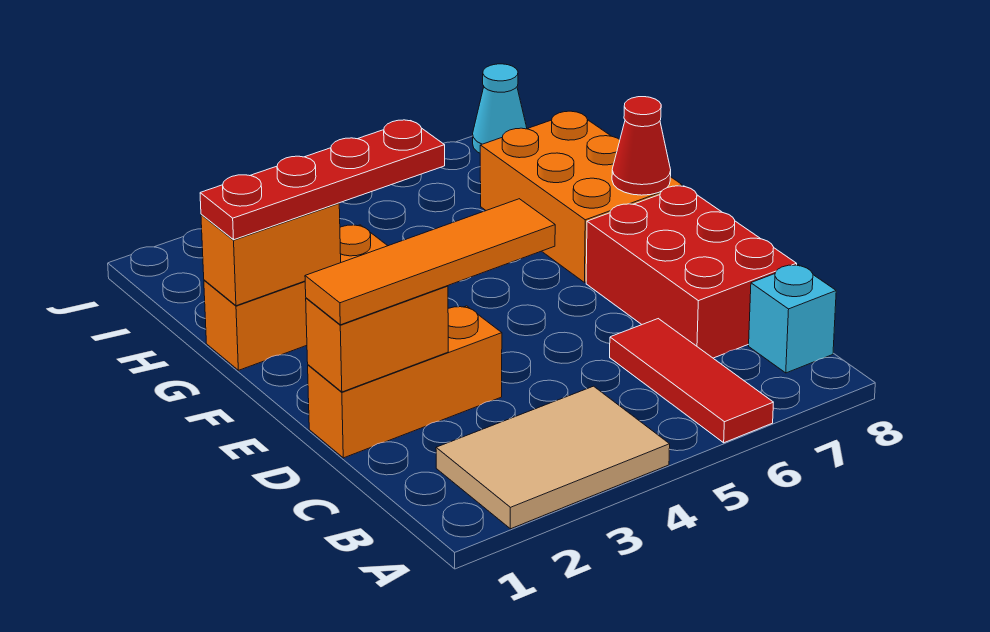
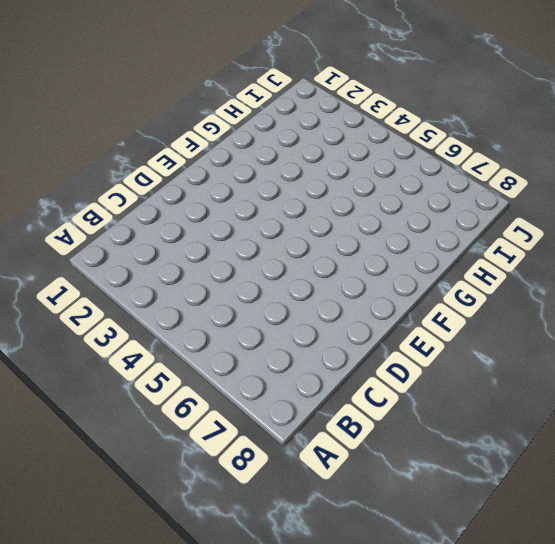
none -> tan tile A2:B4 level 1
none -> red tile A6:C6 level 1
none -> cyan brick B8 level 1

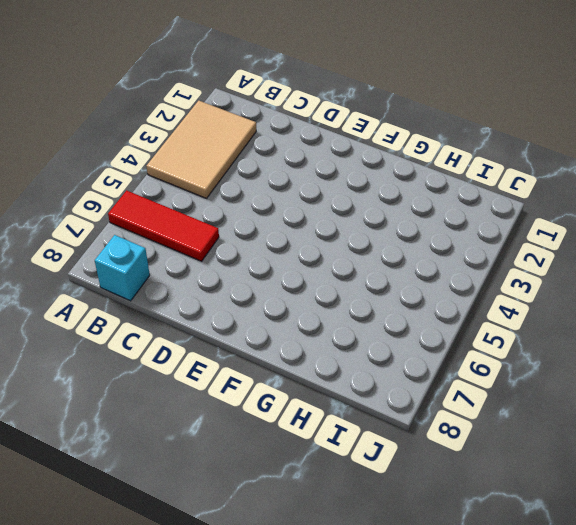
none -> red brick C7:E8 level 1
none -> orange brick D1:D3 level 1
none -> orange brick F7:H8 level 1

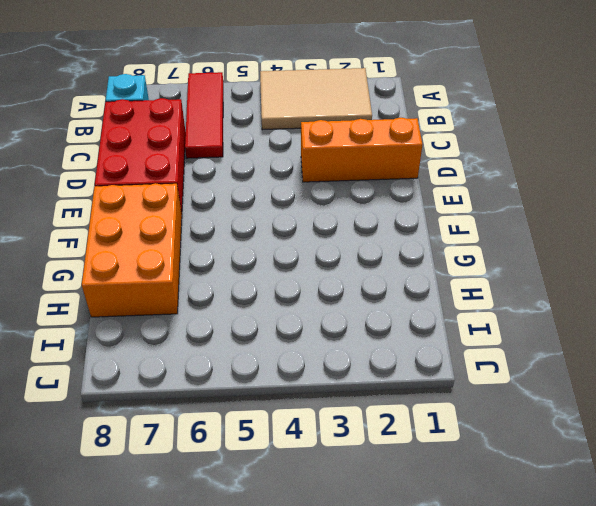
none -> orange brick G1:G3 level 1
none -> cyan cone J8 level 1
none -> orange brick D1:D2 level 2

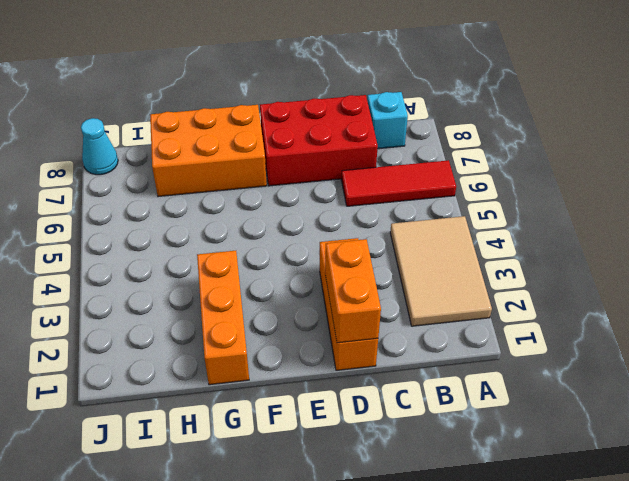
none -> red cone F8 level 2
none -> orange brick G1:G2 level 2
none -> orange tile D1:D4 level 3

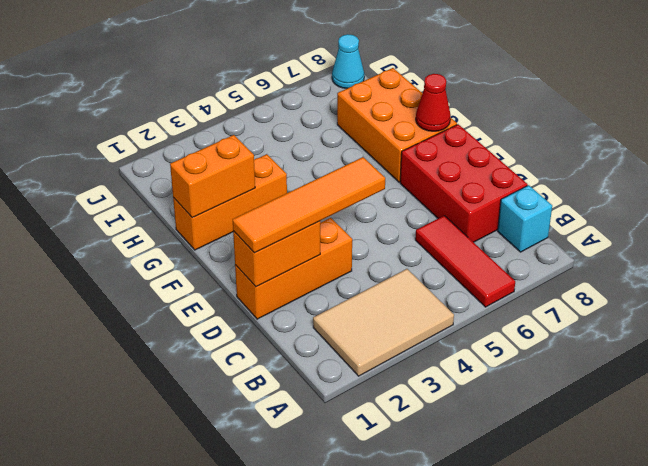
none -> red plate G1:G4 level 3

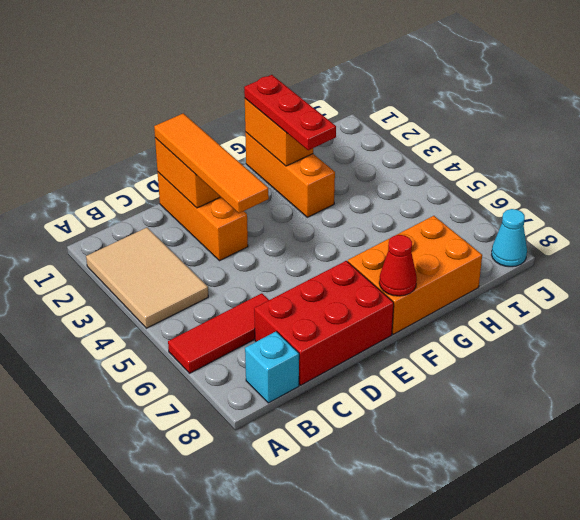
red plate G1:G3 level 3 -> red plate G1:G4 level 3

